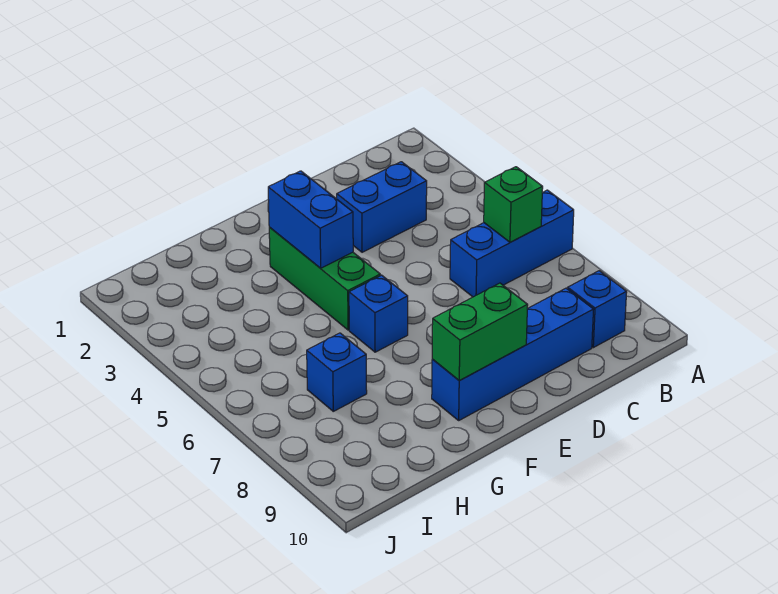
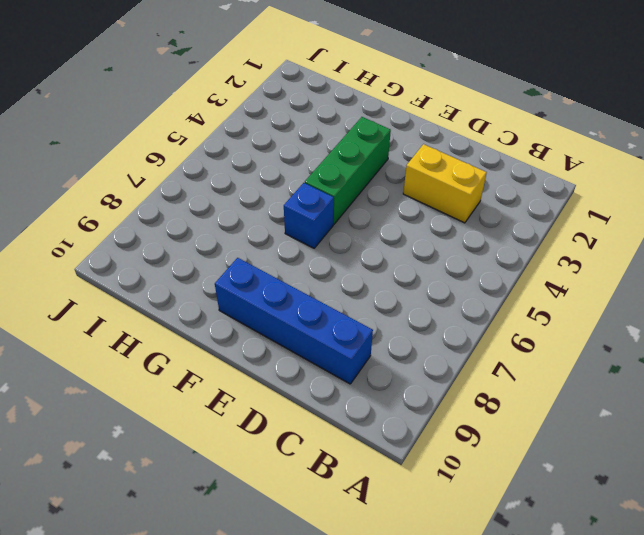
yellow brick C3:D3 level 1 -> blue brick C3:D3 level 1
none -> blue brick A6:C6 level 1
none -> blue brick B9 level 1

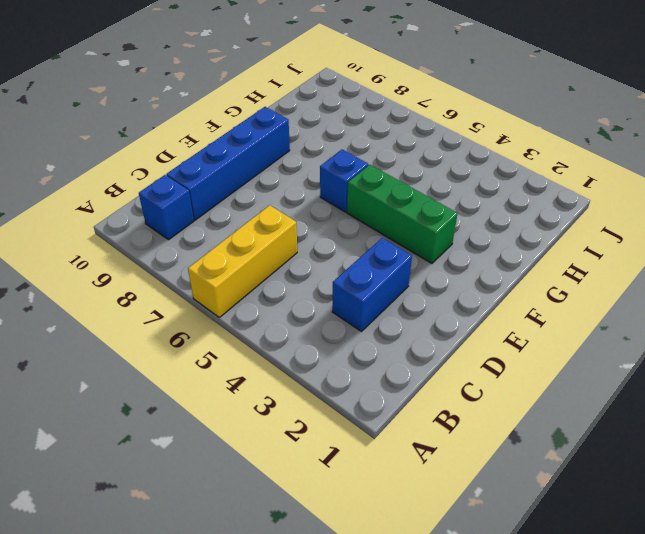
yellow brick A6:C6 level 1 -> blue brick A6:C6 level 1
none -> blue brick H7 level 1
none -> green brick B6 level 2

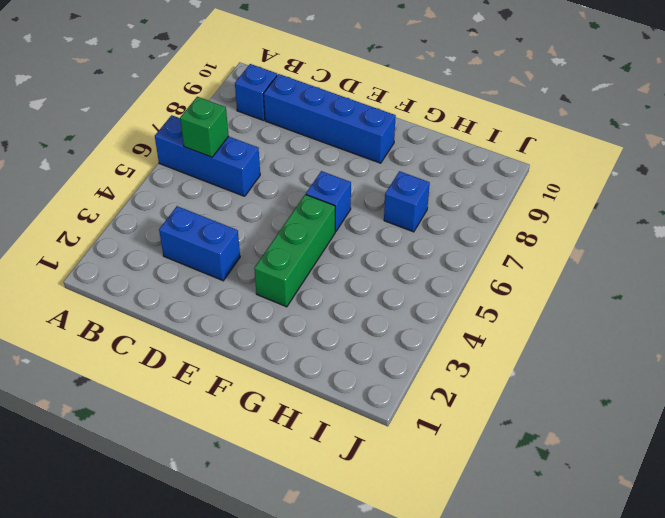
none -> green brick E9:F9 level 2
none -> blue brick F3:F4 level 2

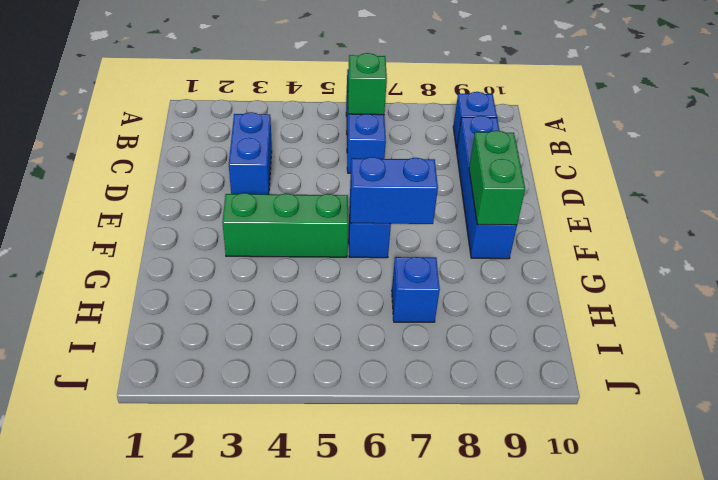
blue brick F6:F7 level 2 -> blue brick F3:F4 level 2

